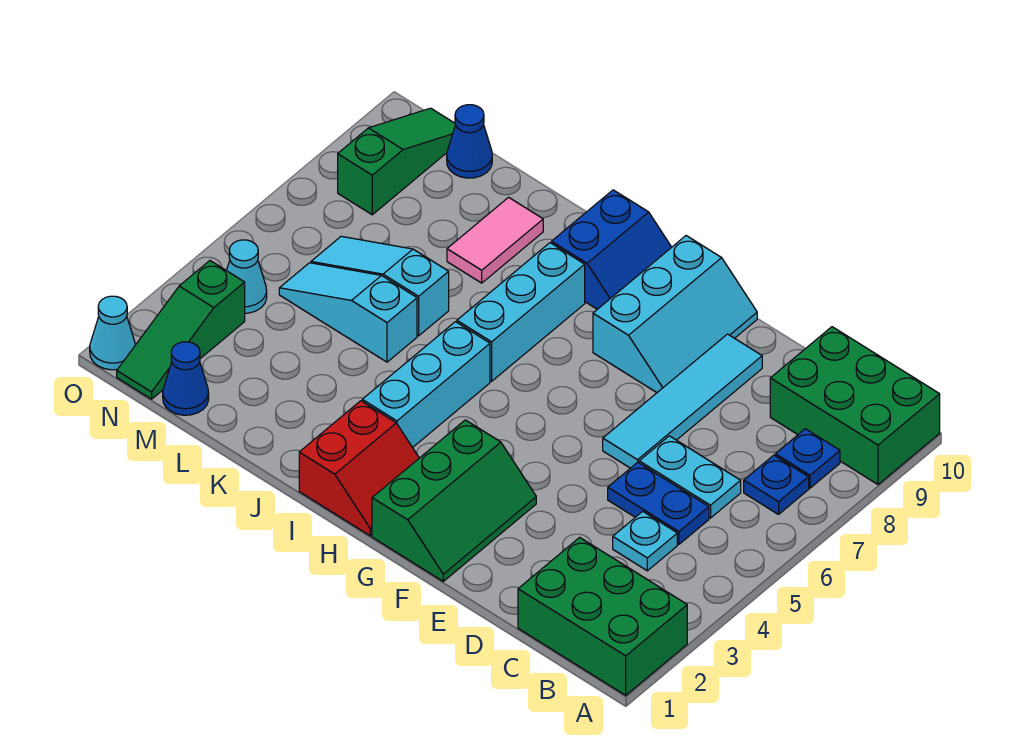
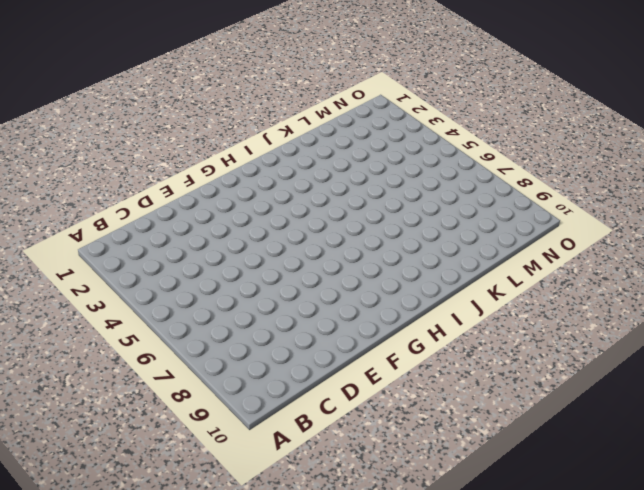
none -> green brick A1:C2 level 1
none -> green brick A9:C10 level 1
none -> blue plate B7 level 1

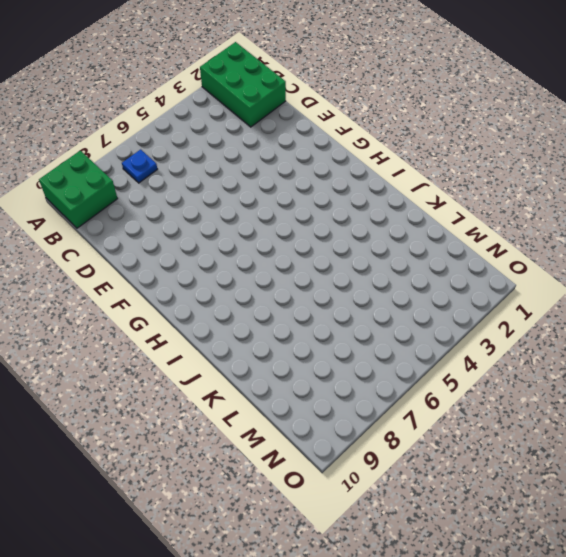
green brick A9:B10 level 1 -> green brick A9:C10 level 1
none -> blue plate B8 level 1
none -> cyan plate C4 level 1
none -> blue plate C5:D5 level 1

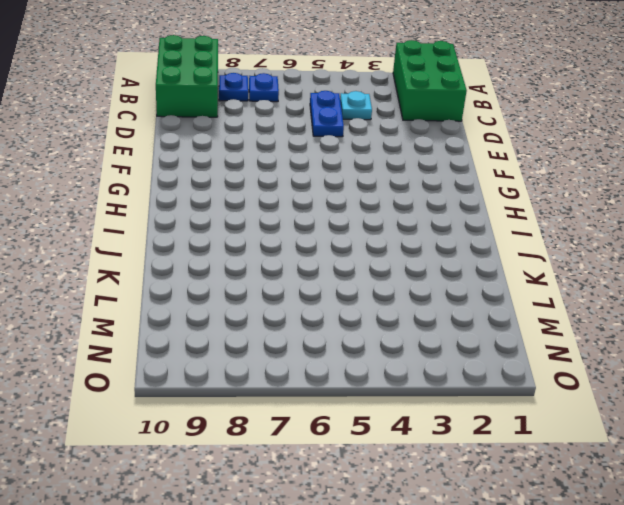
none -> cyan plate C6:D6 level 1
none -> cyan tile E6:E9 level 1
none -> green slope F1:G3 level 1 top G

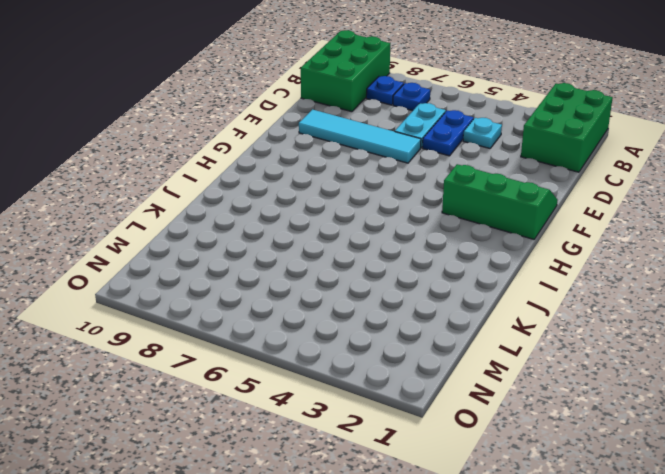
none -> cyan slope F8:G10 level 1 top G
none -> red slope H1:I2 level 1 top I
none -> blue slope H9:I10 level 1 top I

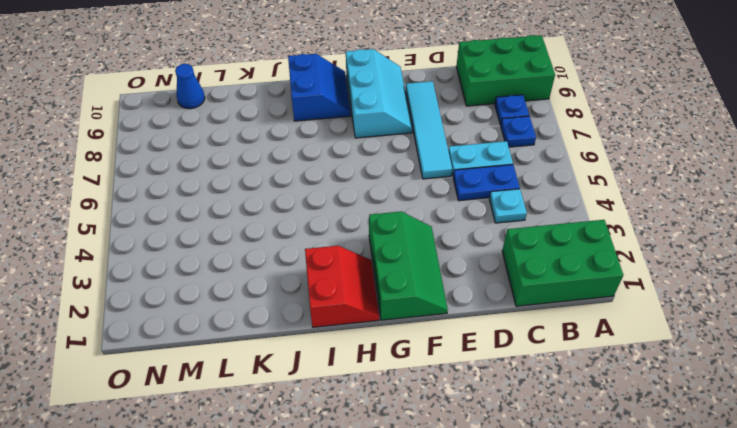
none -> cyan brick I3:I5 level 1
none -> cyan brick I6:I8 level 1
none -> cyan slope K5:M5 level 1 top K

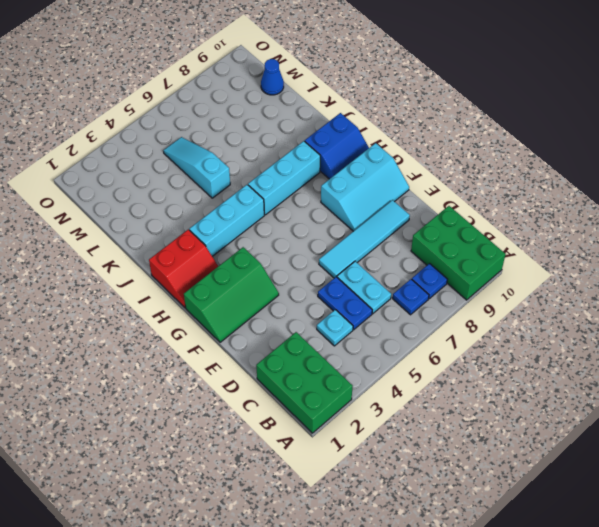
none -> cyan slope K6:M6 level 1 top K
none -> pink tile K8:K9 level 1
none -> blue cone M1 level 1

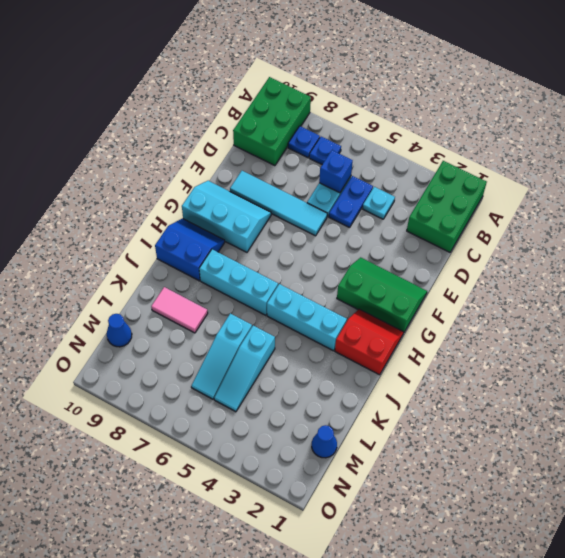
blue brick C6 level 2 -> none
none -> green slope N1:N3 level 1 top 3
none -> cyan cone N4 level 1
none -> green slope N8:N10 level 1 top 8

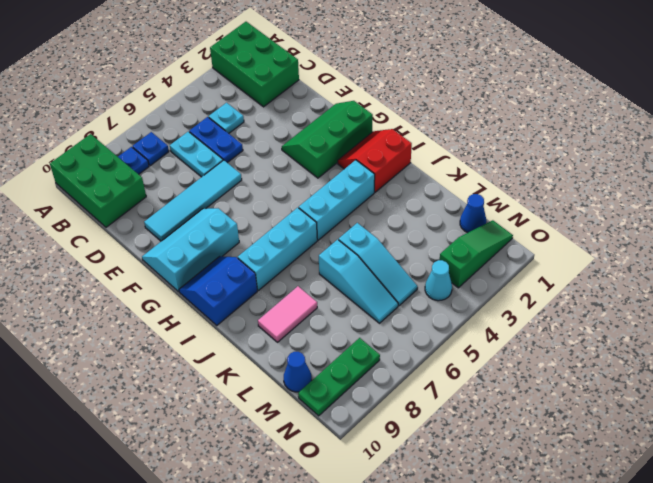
green plate N8:N10 level 1 -> green slope N8:N10 level 1 top 8
none -> cyan cone O1 level 1

